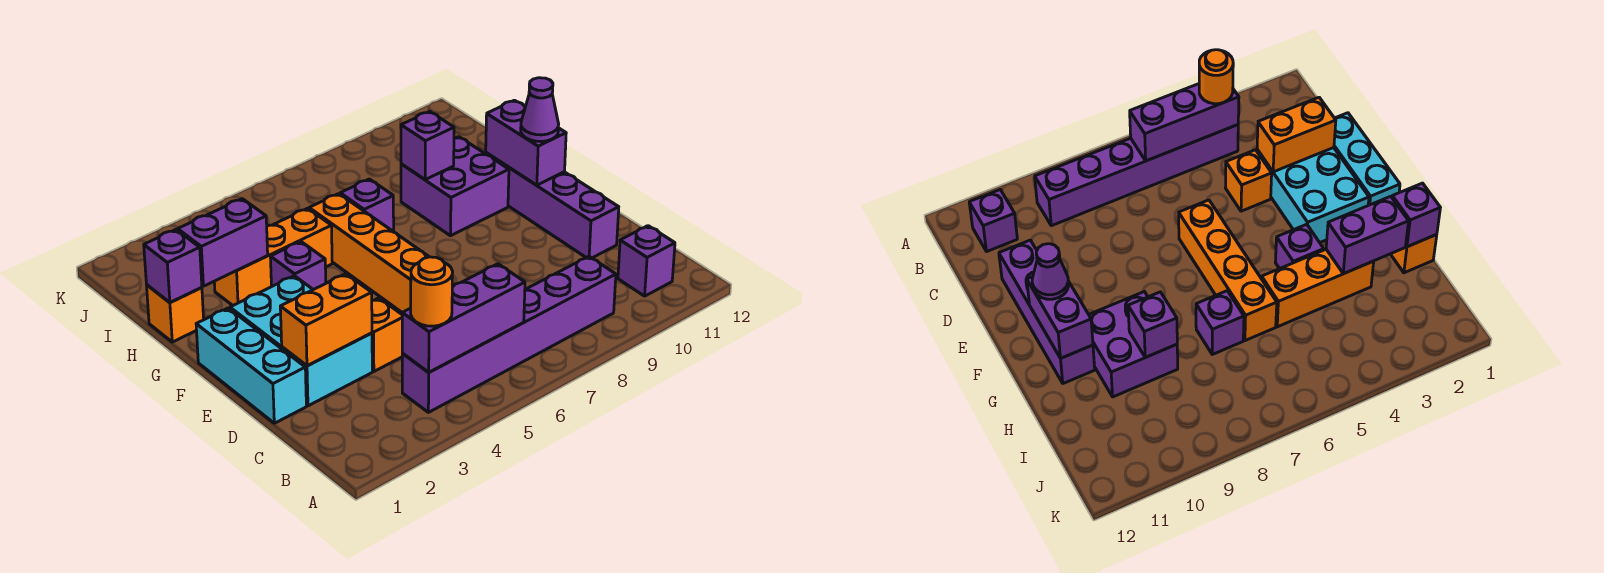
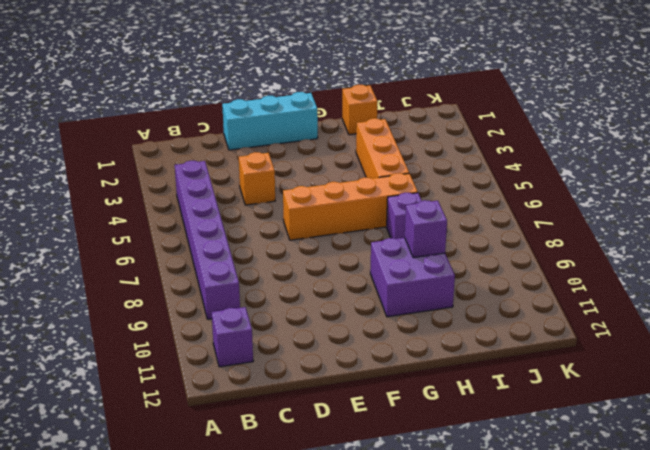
none -> cyan brick D2:F3 level 1
none -> purple brick D11:G11 level 1
none -> purple brick G4 level 1

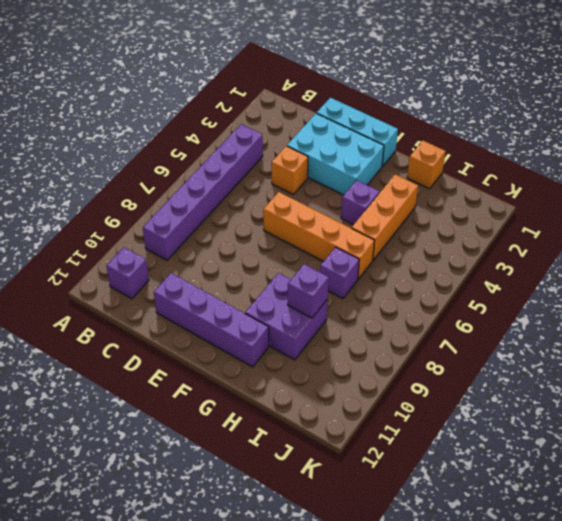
none -> purple brick B4:B6 level 2
none -> orange brick D2:D3 level 2
none -> purple brick F11:G11 level 2

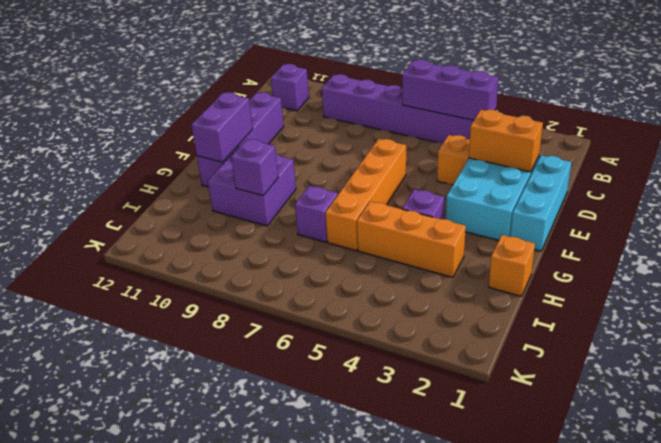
none -> purple brick H1 level 2
none -> purple brick H2:H3 level 2
none -> orange round brick B4 level 3

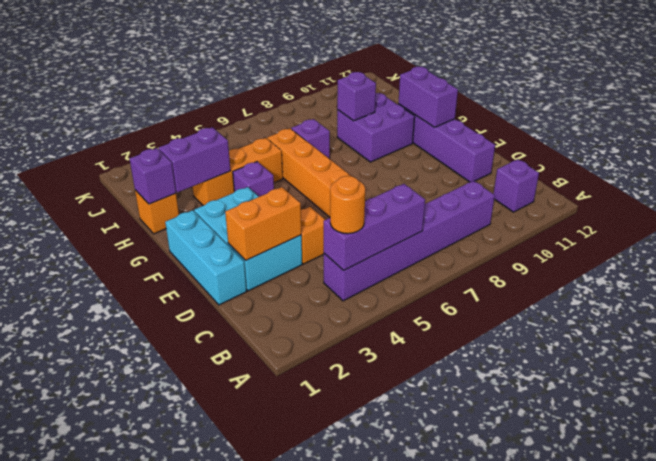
none -> purple cone F11 level 3

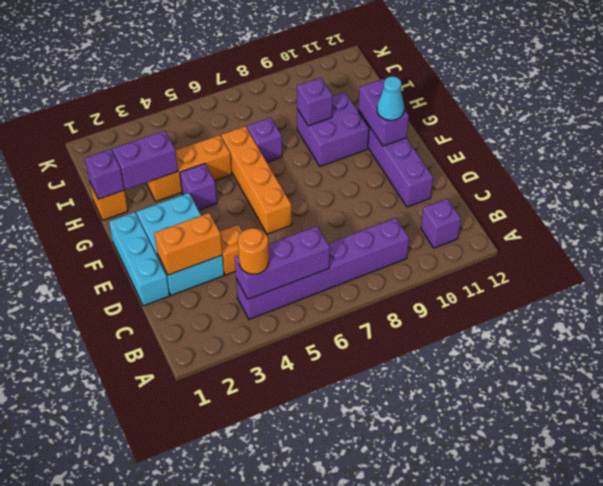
cyan cone F11 level 3 -> purple cone F11 level 3

